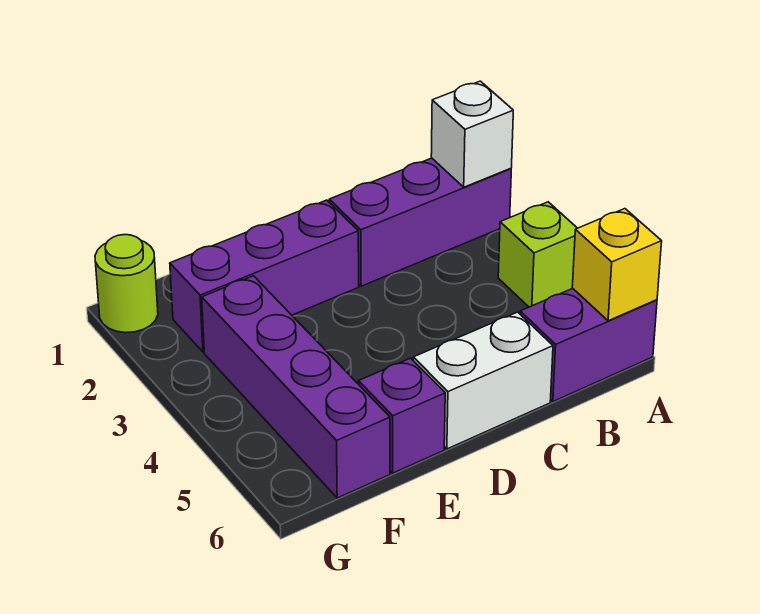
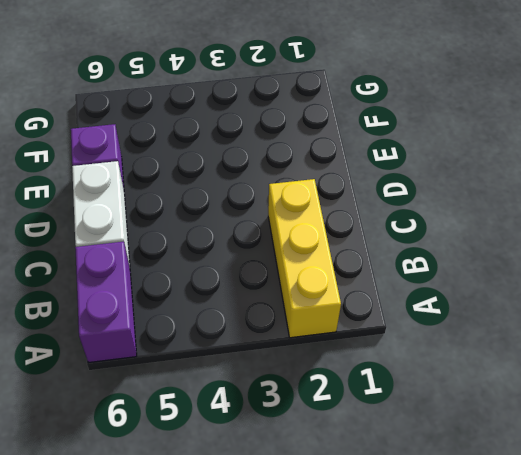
yellow brick A2:C2 level 1 -> purple brick A2:C2 level 1
none -> lime brick A4 level 1
none -> purple brick D2:F2 level 1

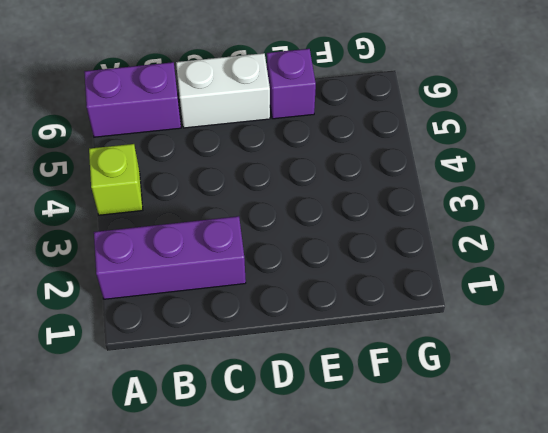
none -> purple brick D2:F2 level 1
none -> purple brick F3:F6 level 1

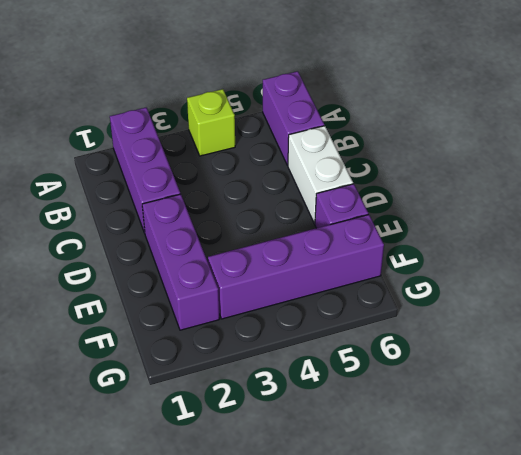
none -> lime round brick G1 level 1
none -> white brick A2 level 2

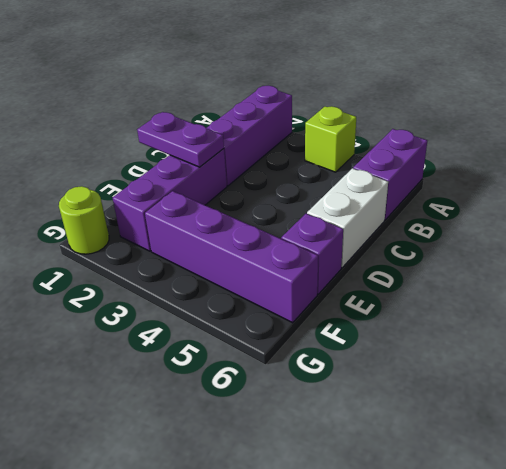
purple plate D1:D2 level 2 -> none
none -> white brick A2 level 2
none -> yellow brick A6 level 2

